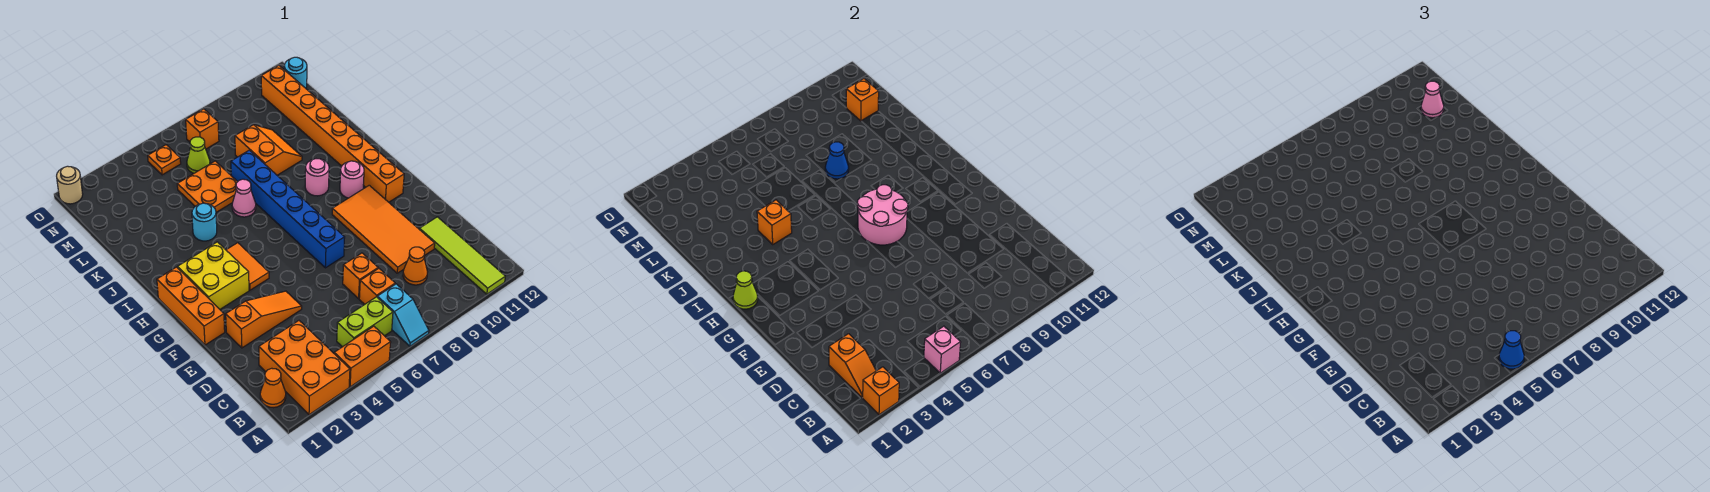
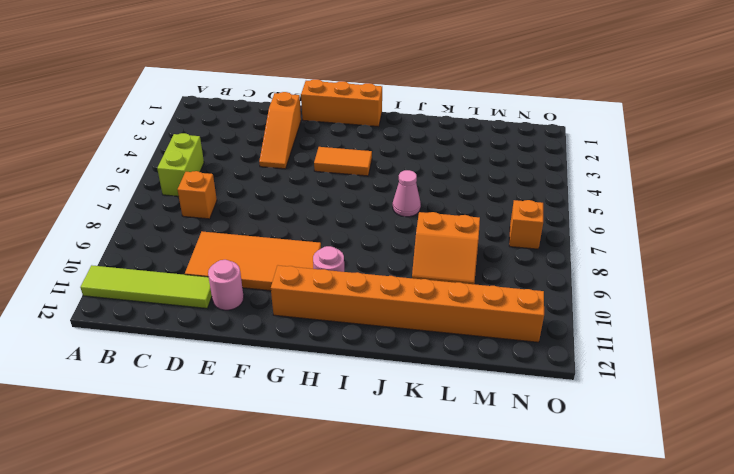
pink round brick E11 level 1 -> pink round brick I9 level 1
none -> orange brick A2:C3 level 1
none -> orange brick A4:A5 level 1
none -> cyan slope A7:B7 level 1 top B
none -> orange cone B1 level 1

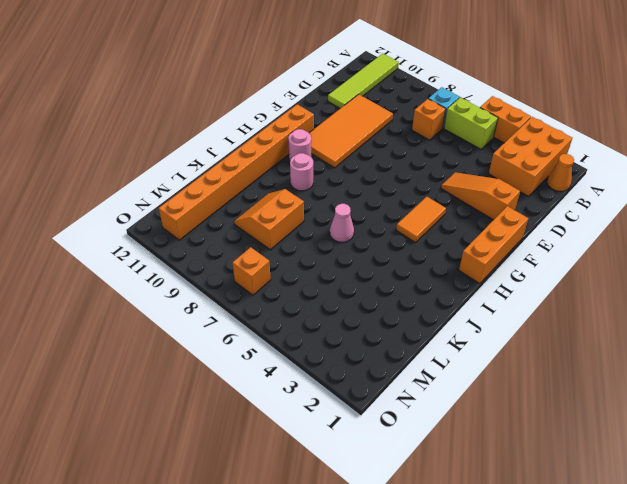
none -> orange cone C9 level 1
none -> orange brick D7 level 1
none -> blue brick F7:K7 level 1
none -> yellow brick G2:H3 level 1

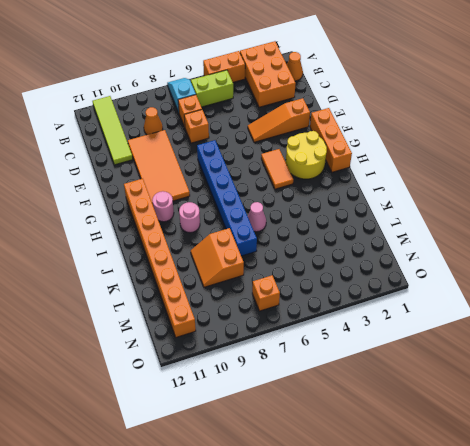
yellow round brick G2:H3 level 1 -> yellow brick G2:H3 level 1
none -> cyan round brick J4 level 1
none -> orange plate K5:L6 level 1
none -> lime cone M6 level 1
none -> orange plate N5 level 1

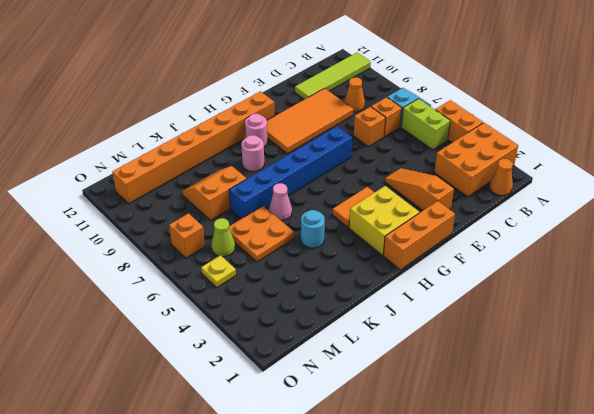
yellow plate N5 level 1 -> orange plate N5 level 1
none -> cyan round brick N12 level 1
none -> tan round brick O1 level 1
none -> orange brick A2 level 2
none -> pink brick A5 level 2

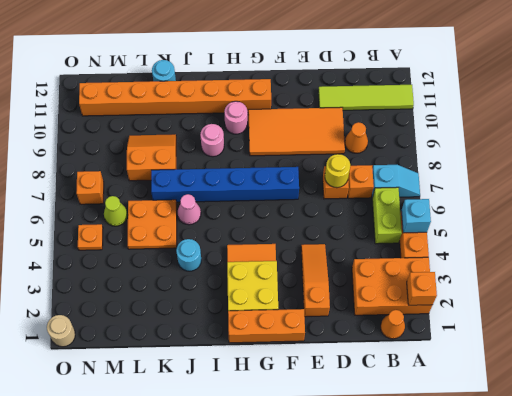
cyan brick A5 level 2 -> pink brick A5 level 2
yellow round brick D7 level 2 -> none
cyan round brick K12 level 1 -> cyan round brick N12 level 1
none -> orange slope B2:C2 level 2 top C
none -> pink round brick G7:H8 level 2
none -> lime cone H1 level 2
none -> orange brick J4 level 2

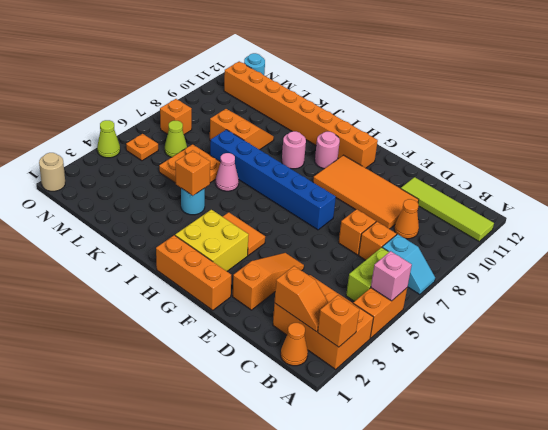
lime cone O4 level 1 -> lime cone H1 level 2
none -> pink round brick G7:H8 level 2
none -> blue cone K8 level 2
none -> orange brick M11 level 2
none -> blue cone A5 level 3

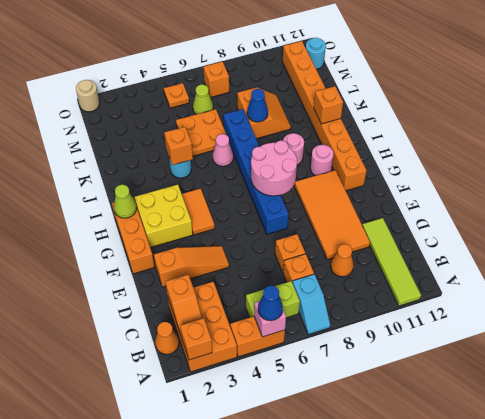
orange brick J11 level 2 -> orange brick M11 level 2
none -> pink cone M11 level 3

